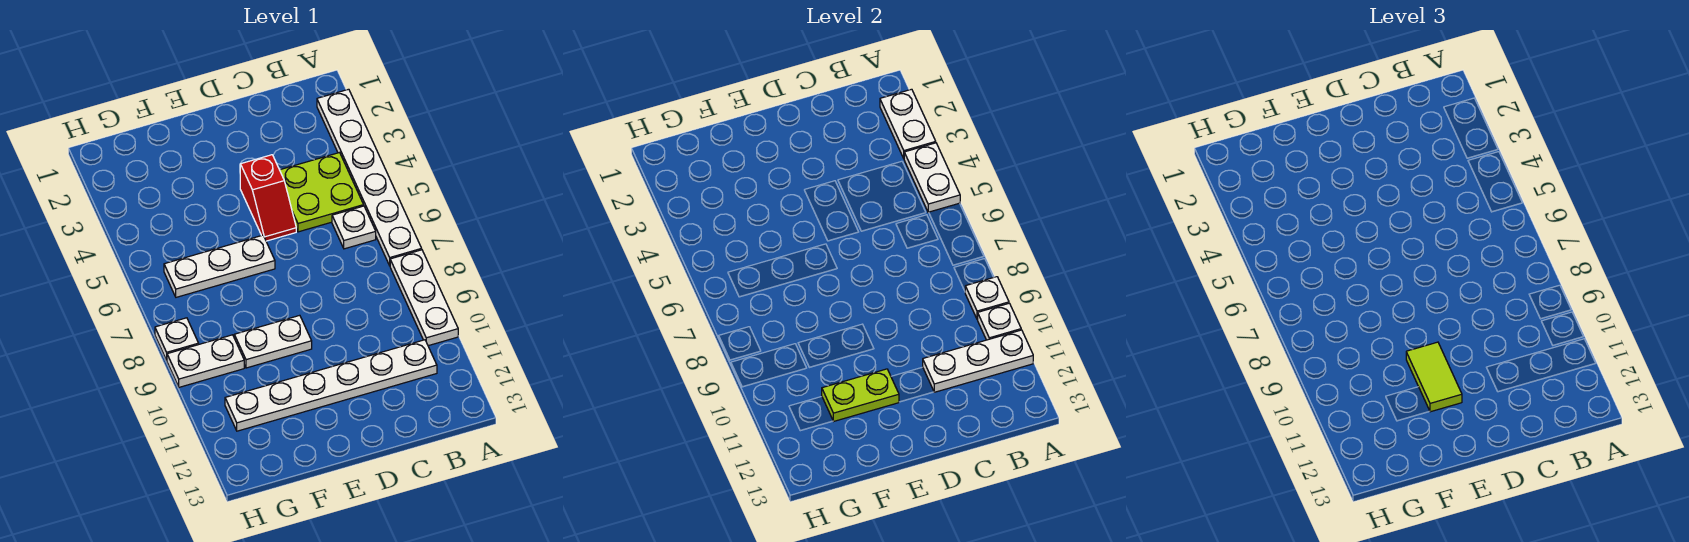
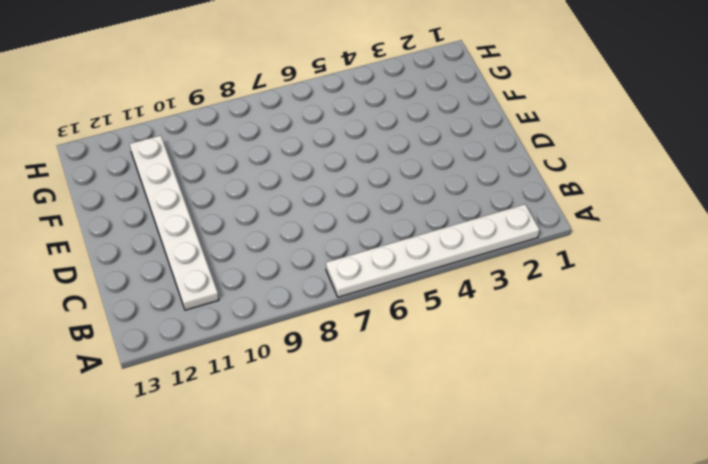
none -> white plate A8:A10 level 1
none -> lime plate B4:C5 level 1
none -> white plate B6 level 1

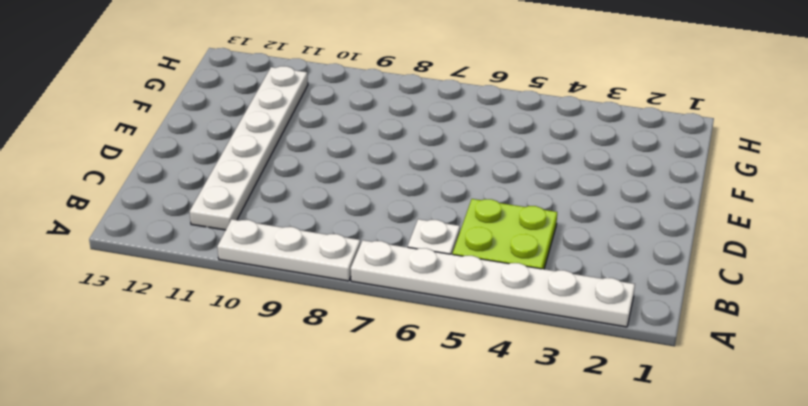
none -> red slope D4:D5 level 1 top 4
none -> white plate E6:G6 level 1
none -> white plate E9:F9 level 1

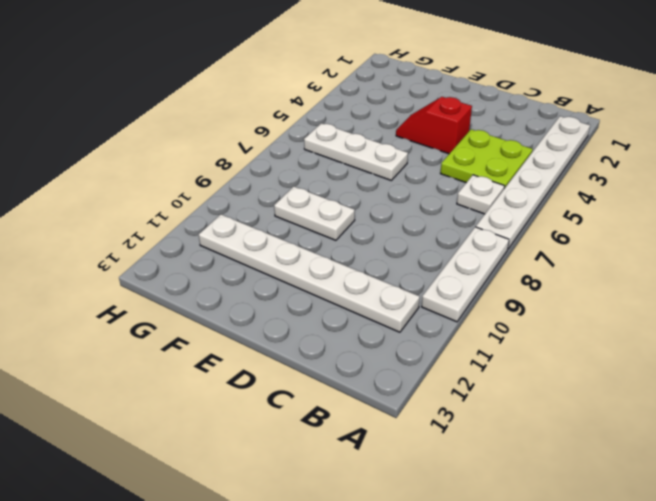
red slope D4:E4 level 1 top D -> red slope D4:D5 level 1 top 4
none -> white plate G9:H9 level 1
none -> white plate H8 level 1
none -> white plate A2:A3 level 2

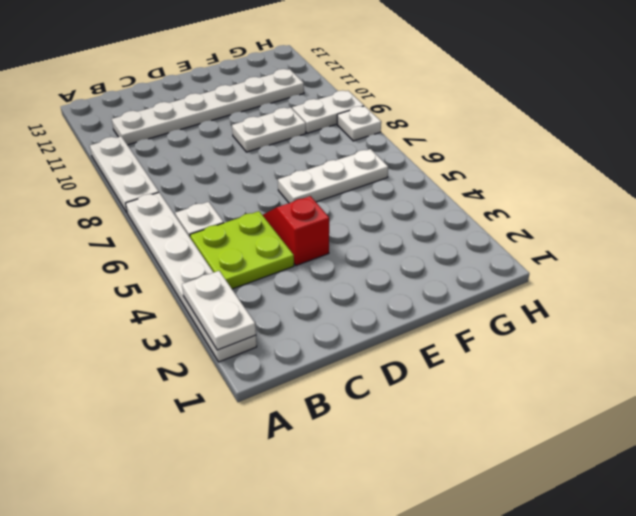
none -> white plate A4:A5 level 2
none -> white plate A9 level 2
none -> white plate A10 level 2

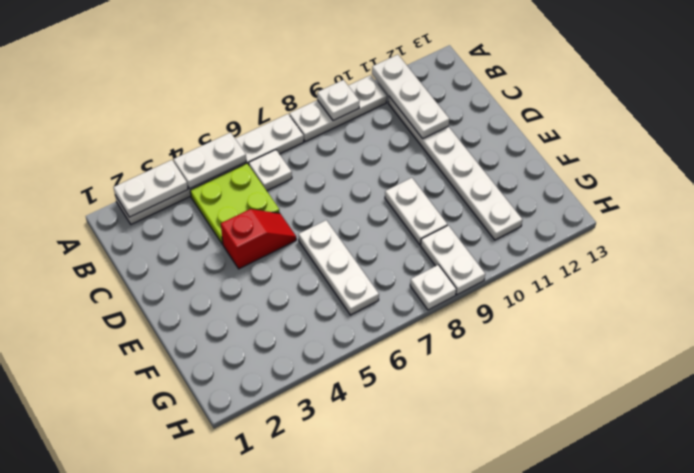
none -> white plate A10 level 2
none -> lime plate E11:F11 level 2
none -> lime tile E10:E11 level 3

